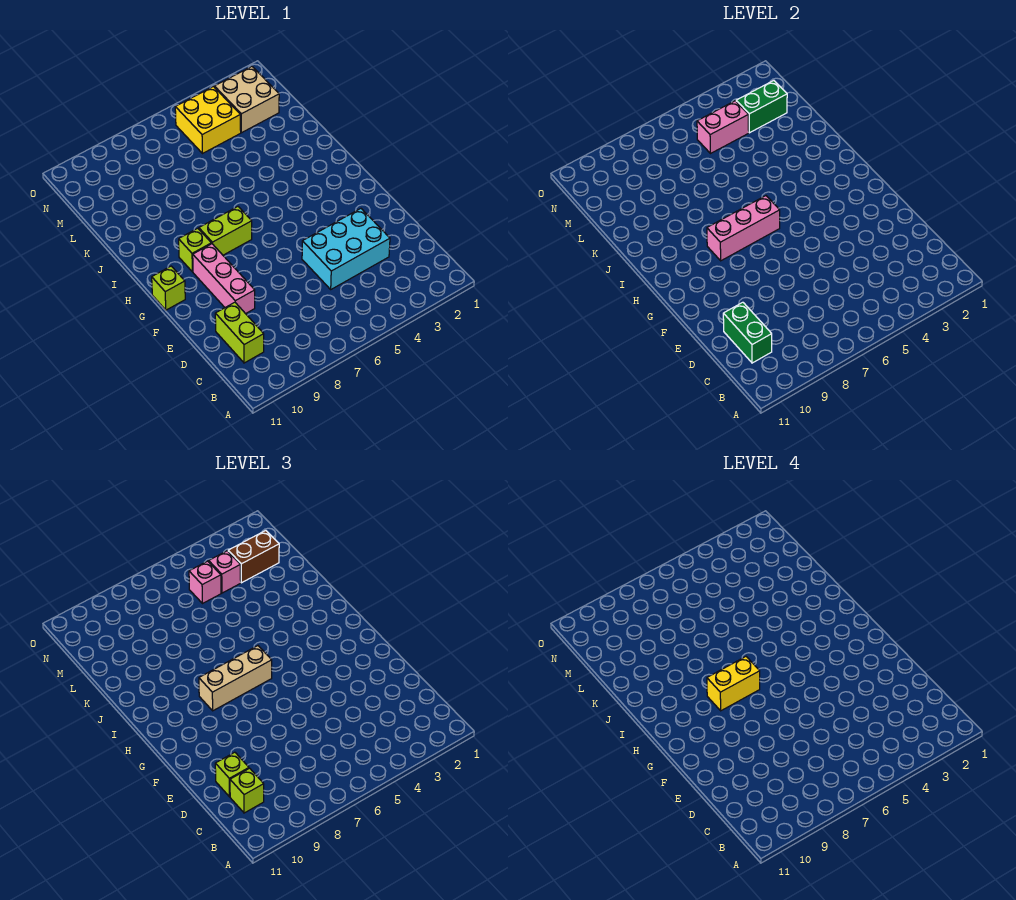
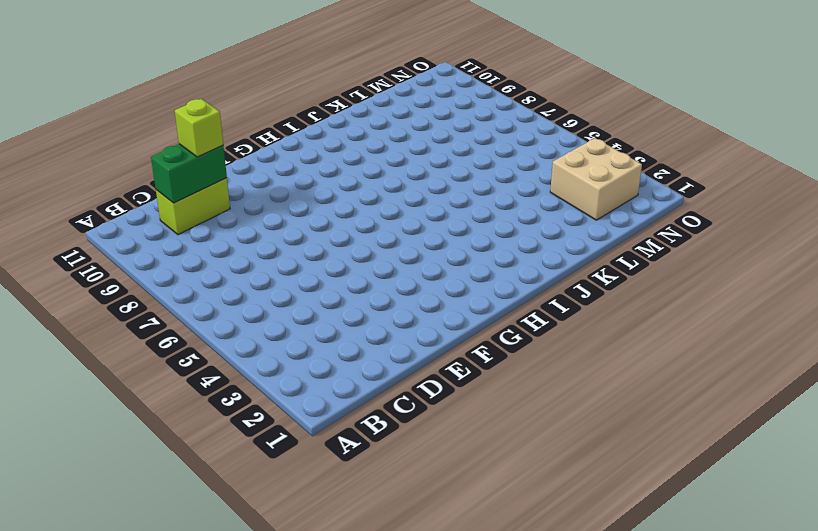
none -> cyan brick D3:E5 level 1
none -> pink brick E9:G9 level 1
none -> lime brick G11 level 1

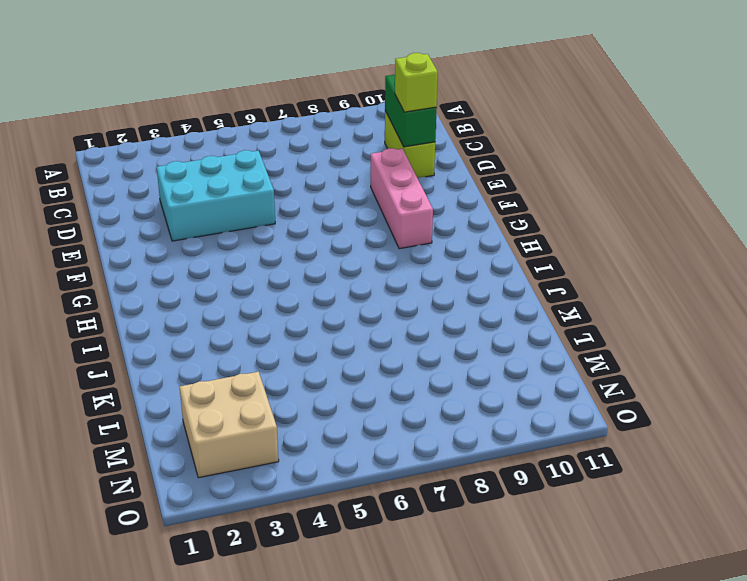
none -> lime brick G11 level 1
none -> lime brick H7:H8 level 1
none -> lime brick H9 level 1

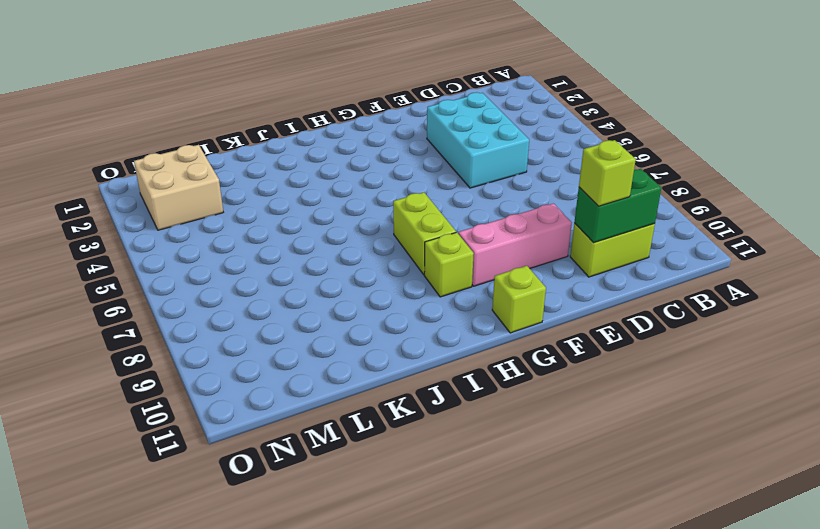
none -> yellow brick M4:N5 level 1
none -> pink brick H6:H8 level 2
none -> green brick M2:M3 level 2

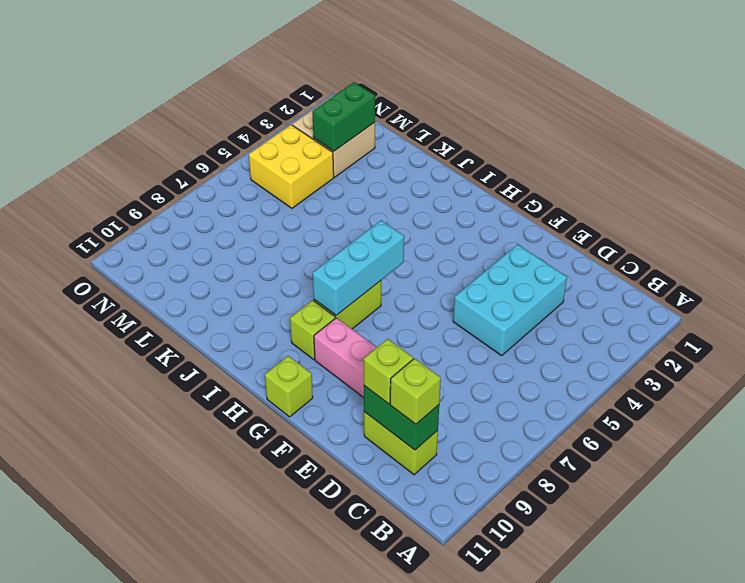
cyan brick H6:H8 level 2 -> pink brick H6:H8 level 2
none -> pink brick M4:M5 level 2
none -> tan brick H6:H8 level 3
none -> brown brick M2:M3 level 3

